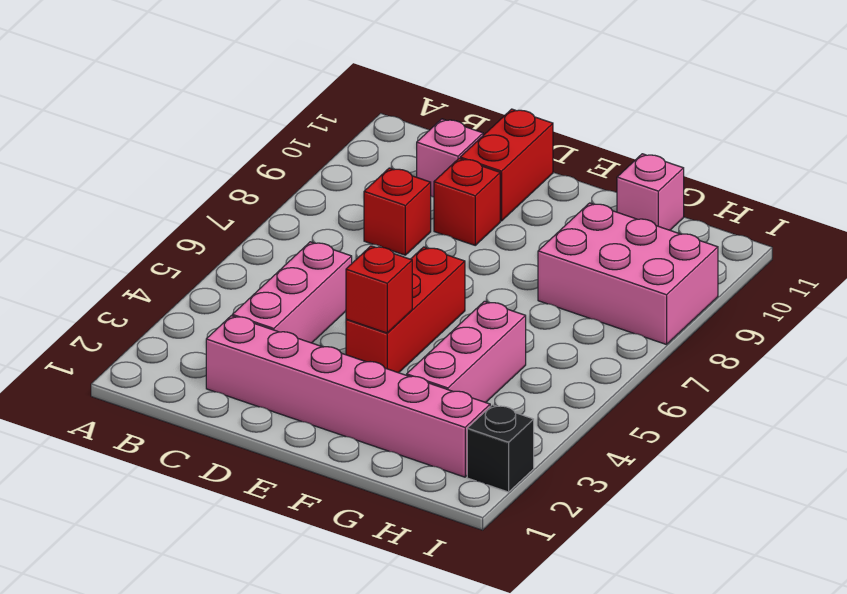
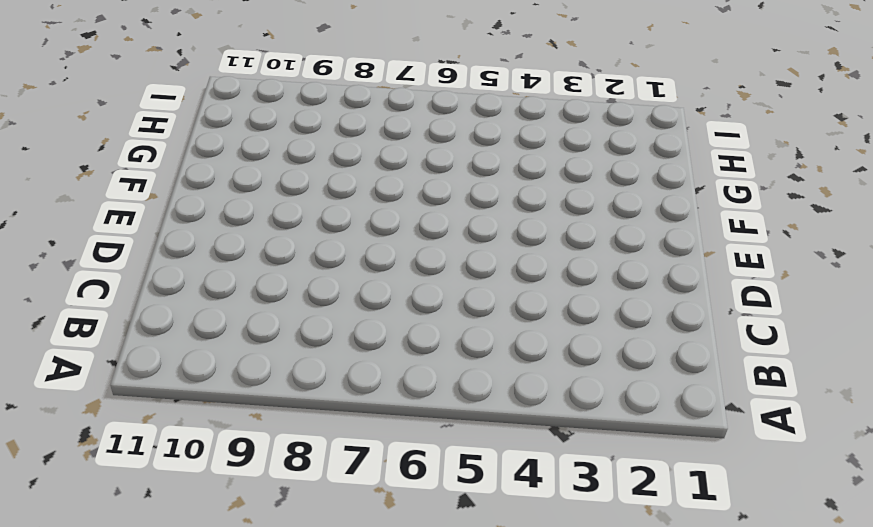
none -> pink brick C2:H2 level 1
none -> pink brick C3:C5 level 1
none -> red brick C8 level 1

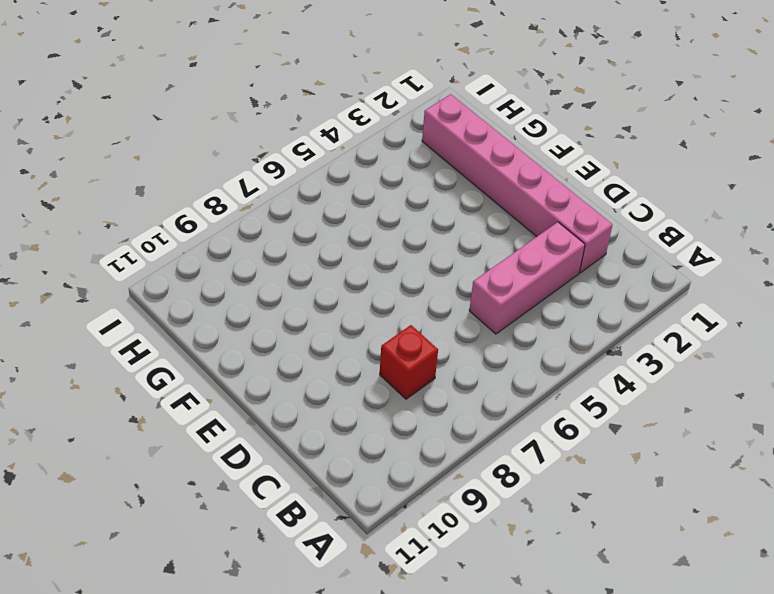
none -> pink brick C10 level 1
none -> red brick D9 level 1
none -> red brick D10:D11 level 1

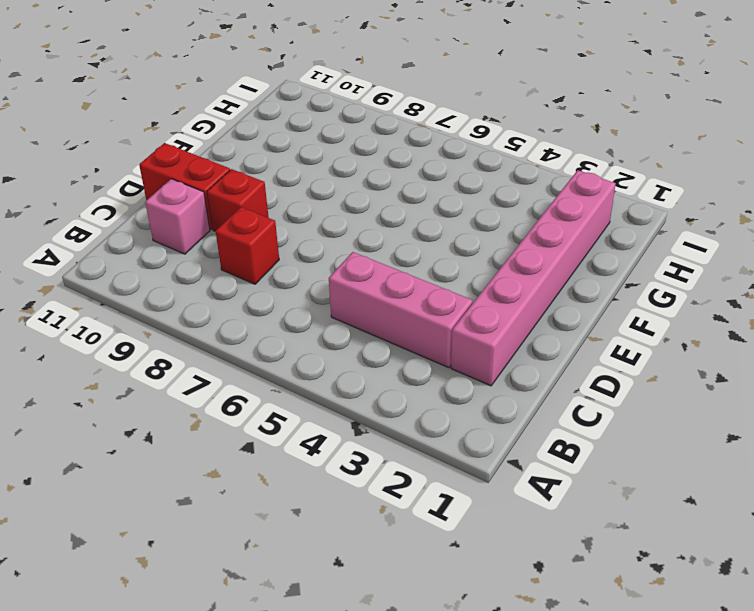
none -> red brick E4:E6 level 1
none -> pink brick G3:G5 level 1
none -> pink brick G8:I9 level 1

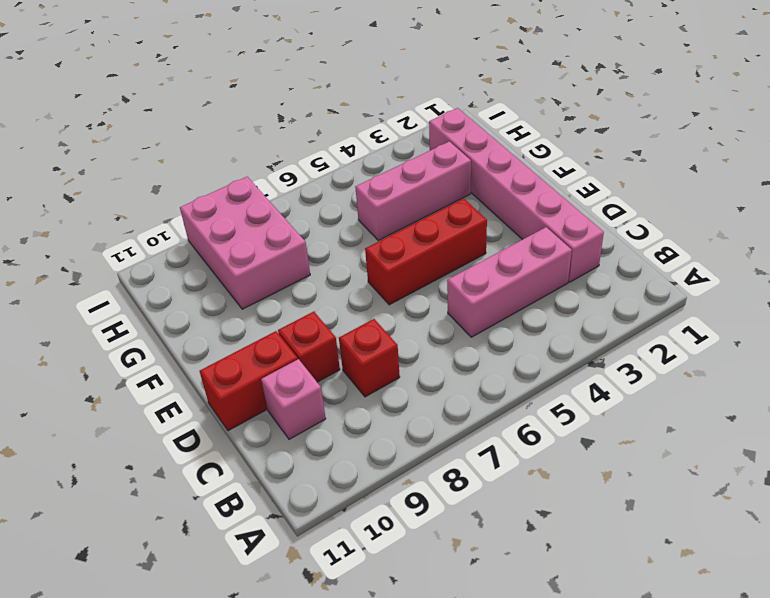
none -> pink brick G11 level 1
none -> black brick I2 level 1
none -> red brick E4 level 2

